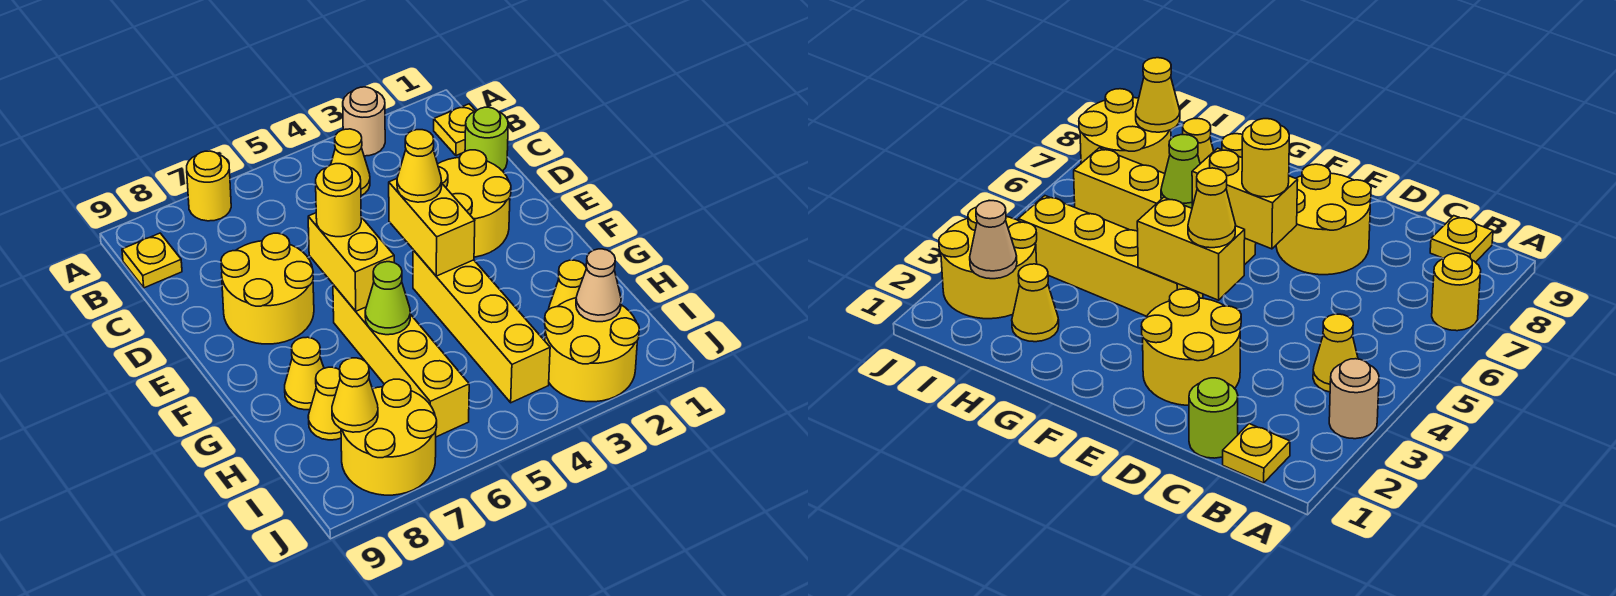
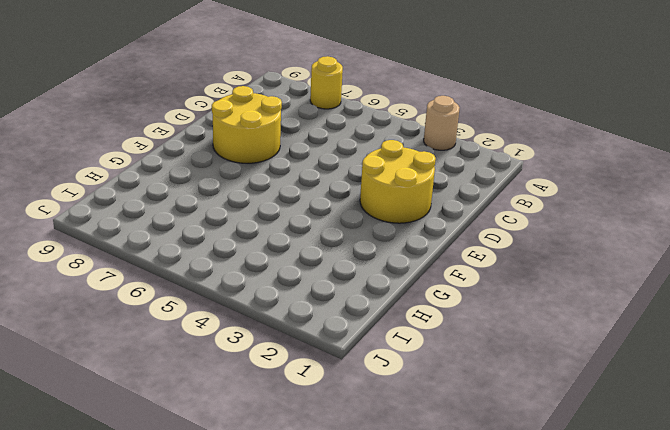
none -> yellow plate B1 level 1
none -> yellow cone B4 level 1
none -> yellow plate B9 level 1

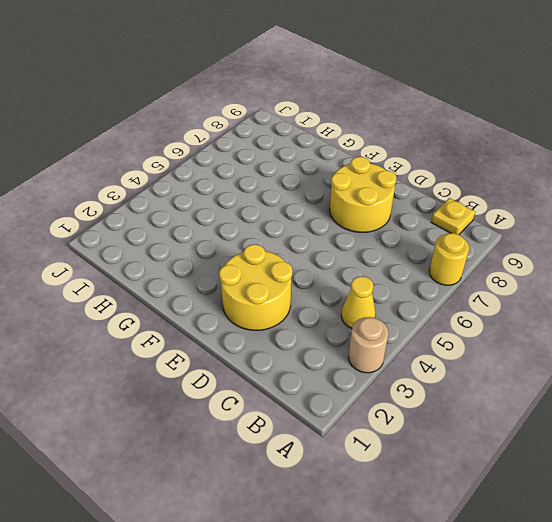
none -> yellow plate B1 level 1
none -> lime round brick C1 level 1
none -> yellow brick F4:I4 level 1

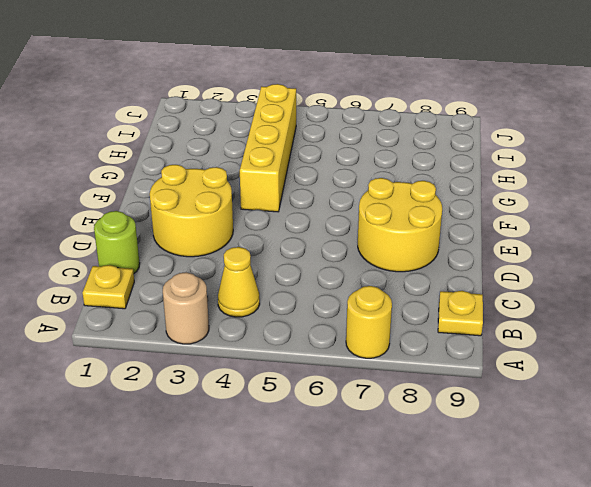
none -> yellow brick F6:I6 level 1
none -> yellow cone G8 level 1
none -> yellow cone H2 level 1

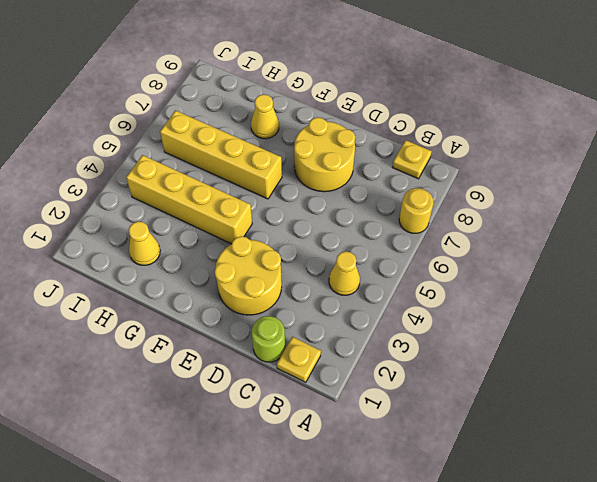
none -> tan round brick A3 level 1
none -> yellow cone H8 level 1
none -> yellow round brick I2:J3 level 1

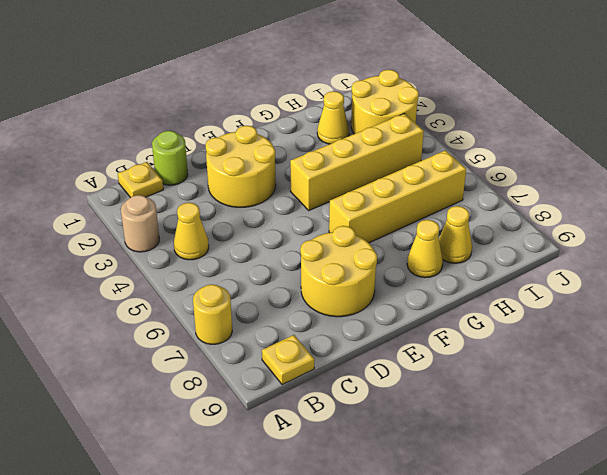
none -> yellow round brick I7:J8 level 1
none -> yellow brick E4:F4 level 2
none -> yellow brick E6:F6 level 2

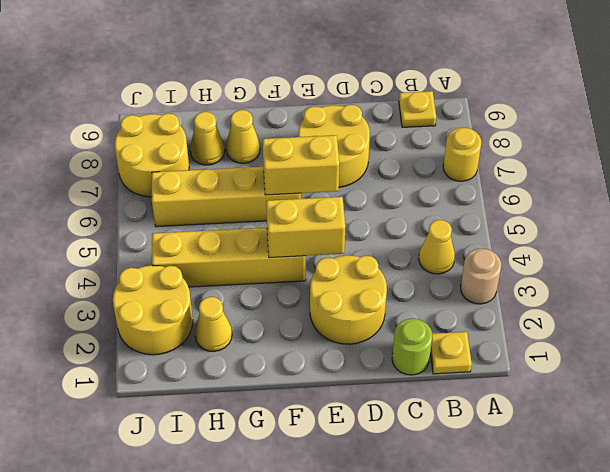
none -> lime cone G6 level 2
none -> tan cone I2 level 2
none -> yellow cone I8 level 2

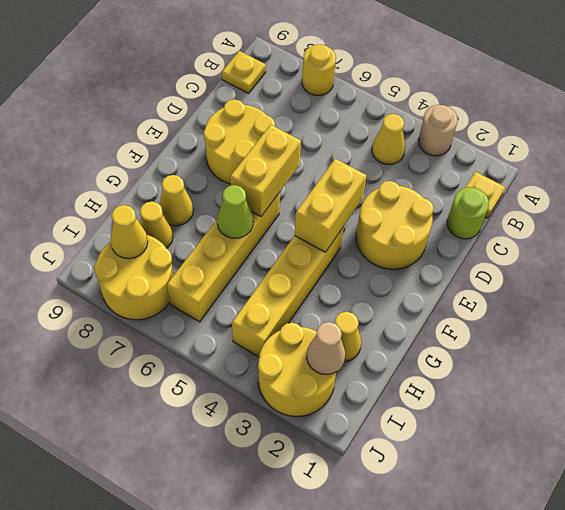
none -> yellow cone E4 level 3
none -> yellow round brick E6 level 3

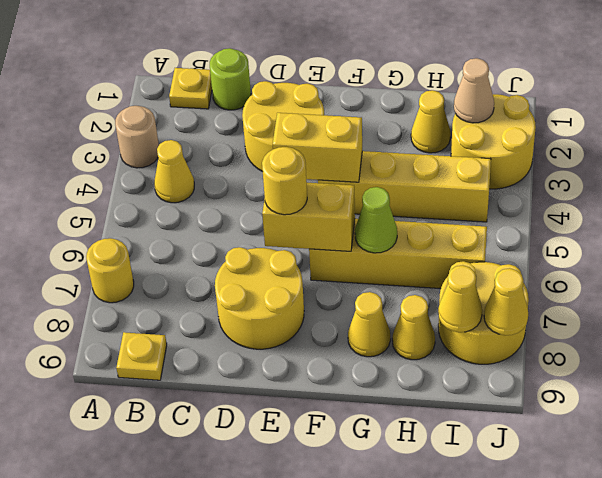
yellow cone J8 level 2 -> yellow cone E4 level 3

